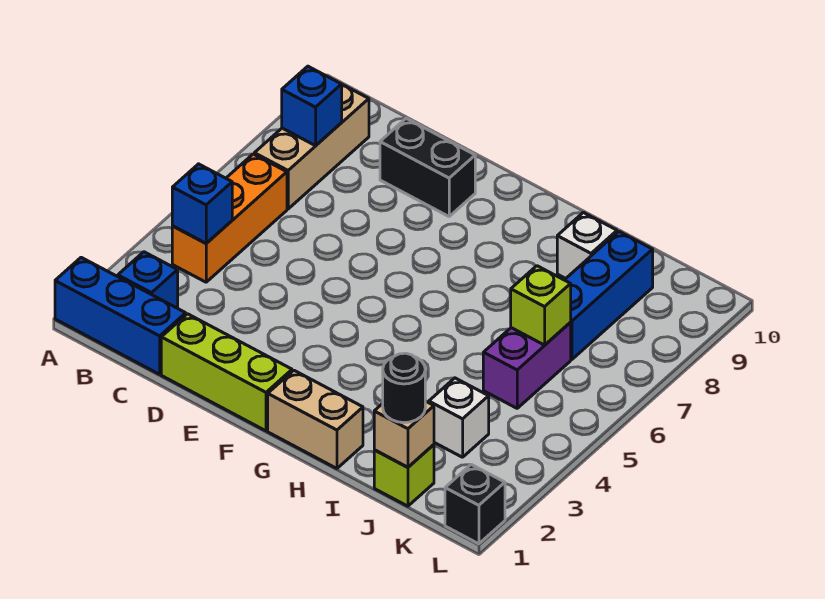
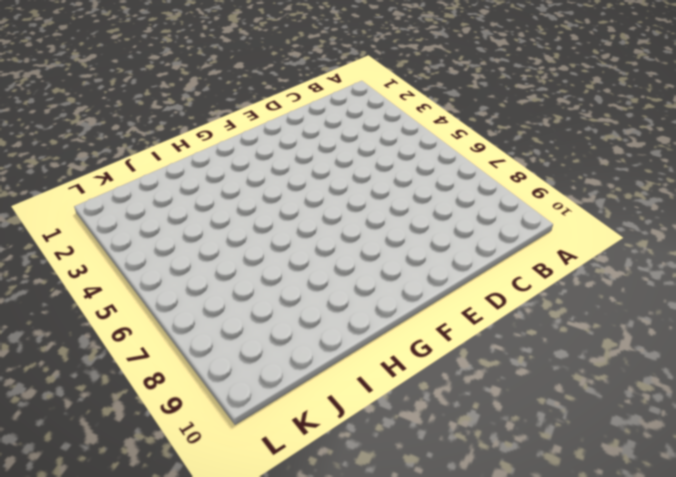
none -> blue brick A1:C1 level 1
none -> blue brick B2 level 1
none -> orange brick B4:B6 level 1

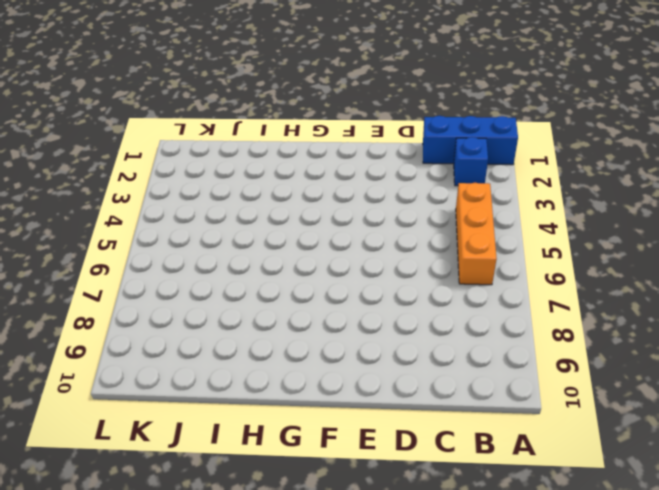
none -> tan brick B7:B9 level 1
none -> lime brick D1:F1 level 1
none -> black brick D9:E9 level 1

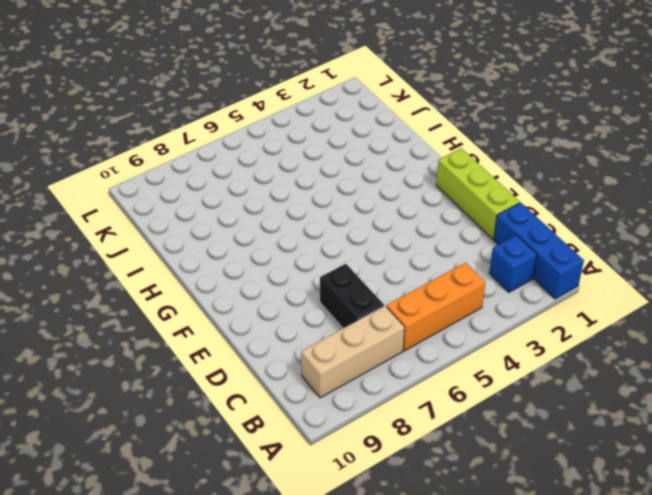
black brick C7:D7 level 1 -> black brick D9:E9 level 1
none -> tan brick G1:H1 level 1
none -> white brick I9 level 1
none -> lime brick J1 level 1

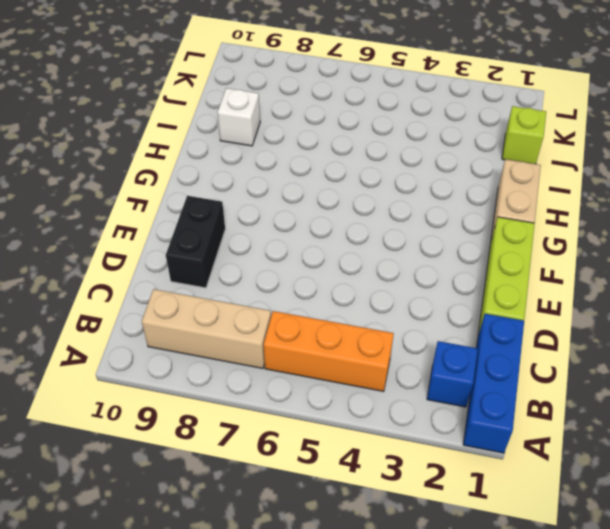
none -> white brick J3 level 1
none -> purple brick J5:J6 level 1
none -> blue brick J7:J9 level 1

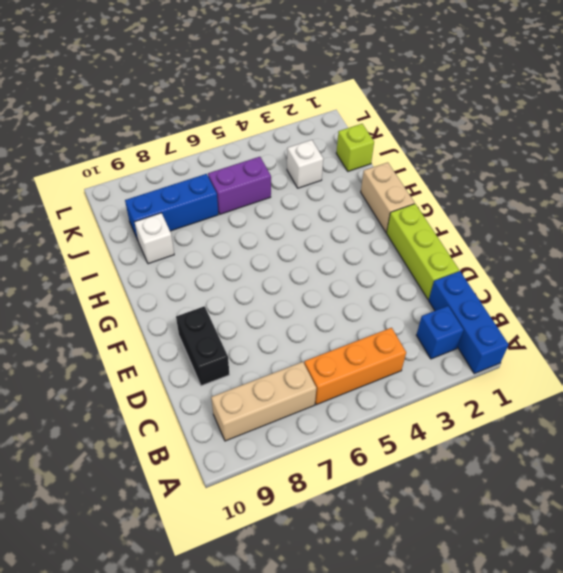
none -> black brick L1 level 1
none -> blue brick B4 level 2
none -> blue brick B8 level 2

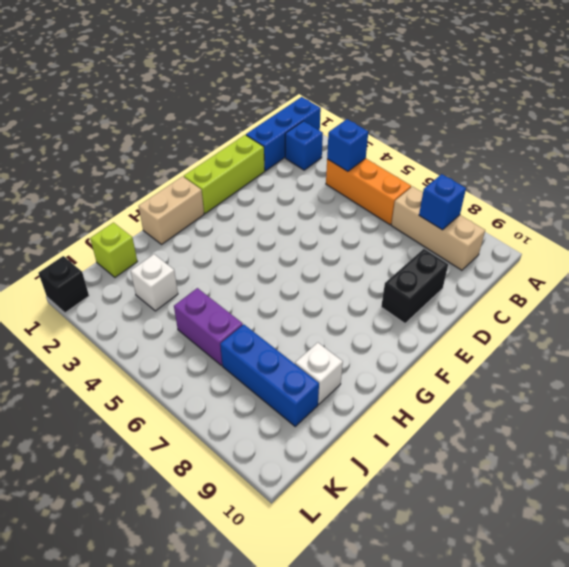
none -> tan brick J1 level 2
none -> lime brick J6 level 2
none -> black round brick J1 level 3

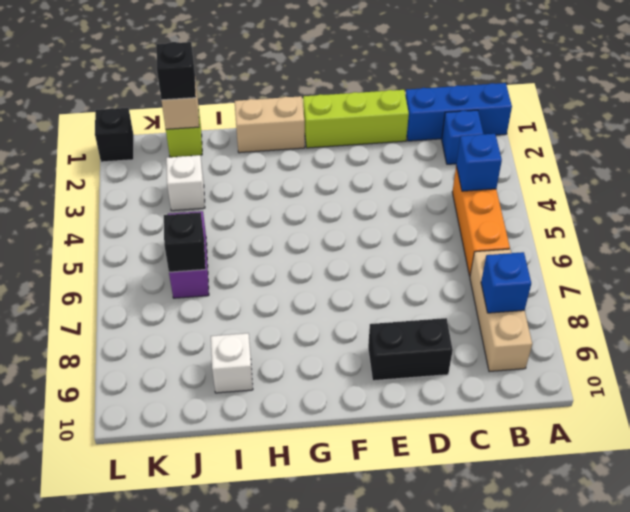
black brick J1 level 3 -> black round brick J1 level 3
black brick J6 level 2 -> lime brick J6 level 2
none -> blue brick J7:J9 level 1

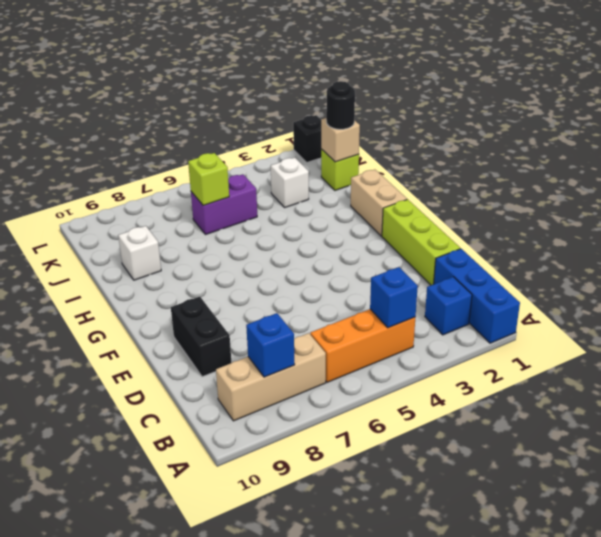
none -> blue brick J7:J9 level 1

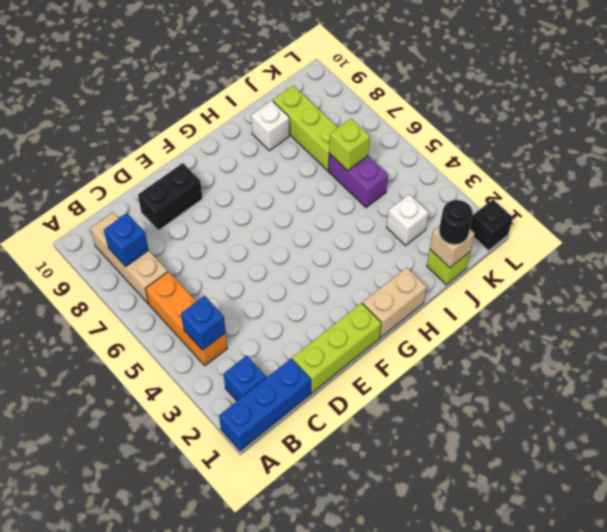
lime brick J7:J9 level 1 -> blue brick J7:J9 level 1

